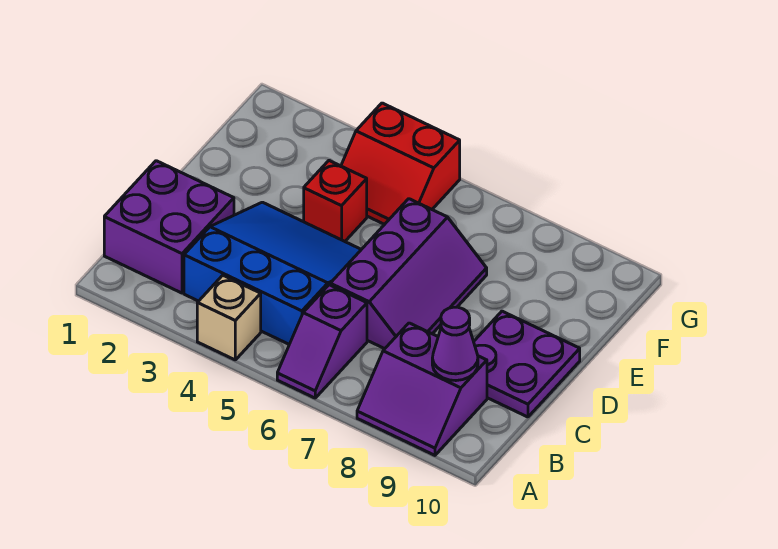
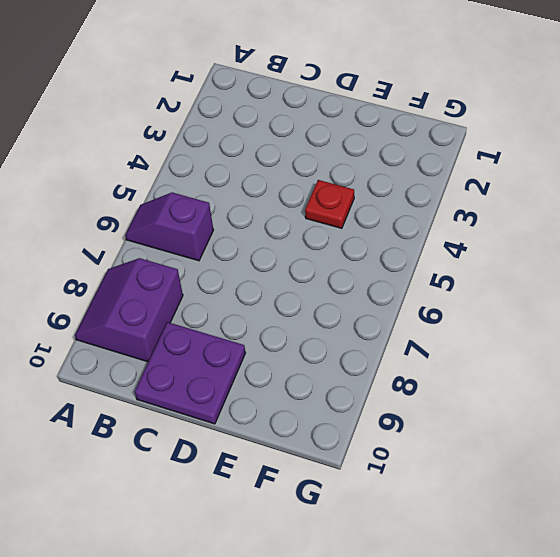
red plate E4 level 1 -> red brick E4 level 1
none -> tan brick A4 level 1
none -> purple brick B1:C2 level 1

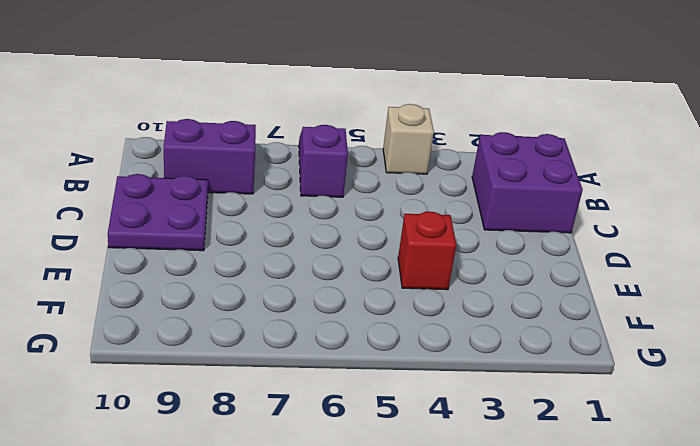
none -> blue slope B3:D5 level 1 top B
none -> purple slope C6:E7 level 1 top 6

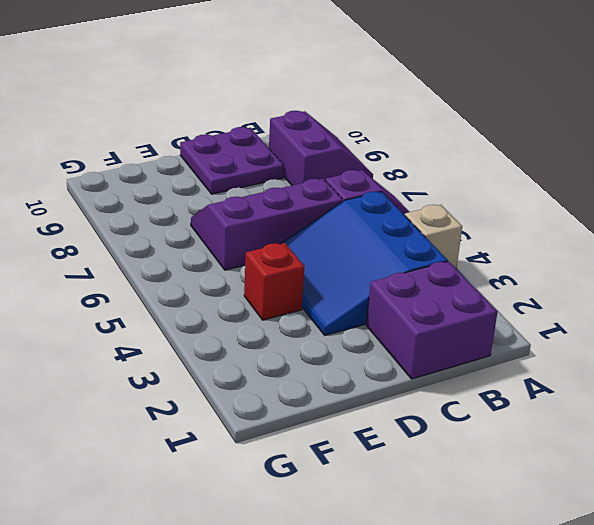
none -> red slope F4:G5 level 1 top G
none -> purple cone B9 level 2

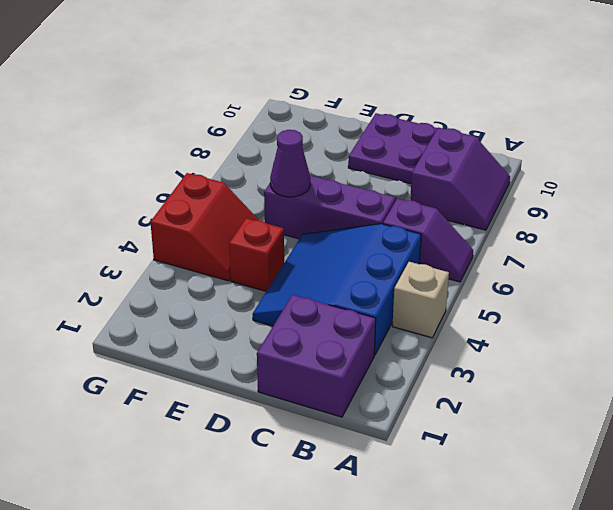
purple cone E6 level 2 -> purple cone B9 level 2

